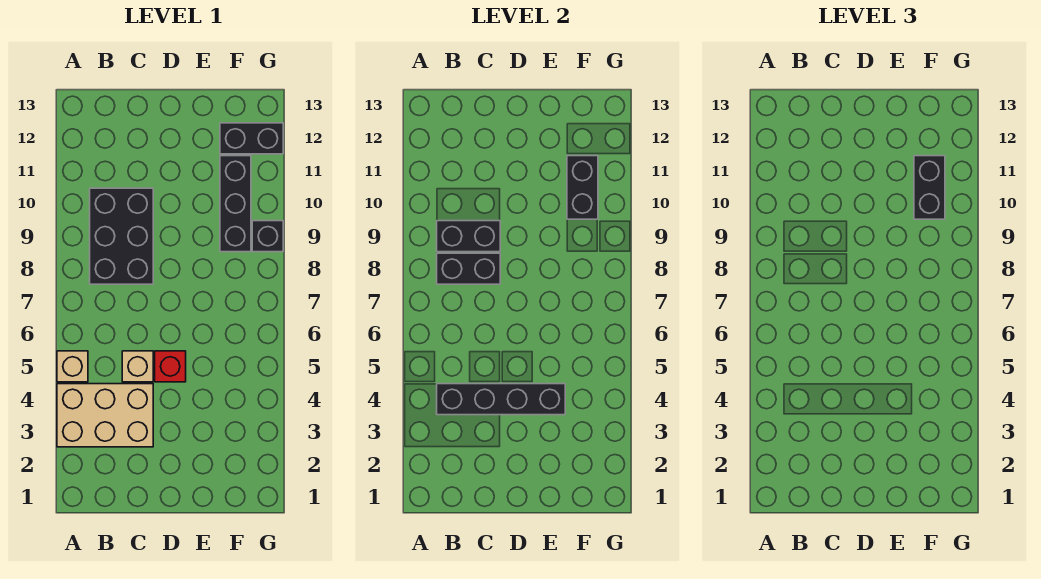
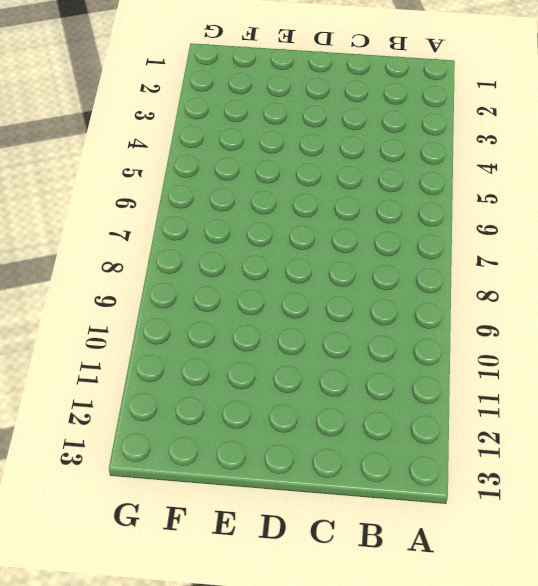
none -> tan brick A3:C4 level 1
none -> tan brick A5 level 1
none -> black brick B8:C10 level 1

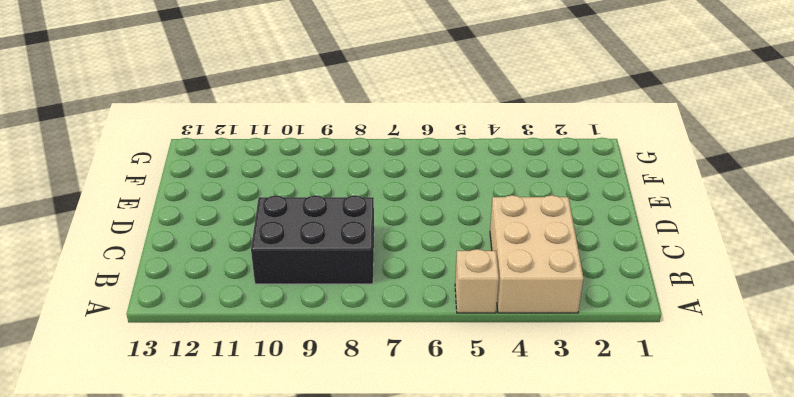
none -> tan brick C5 level 1
none -> red brick D5 level 1
none -> black brick F9:F11 level 1

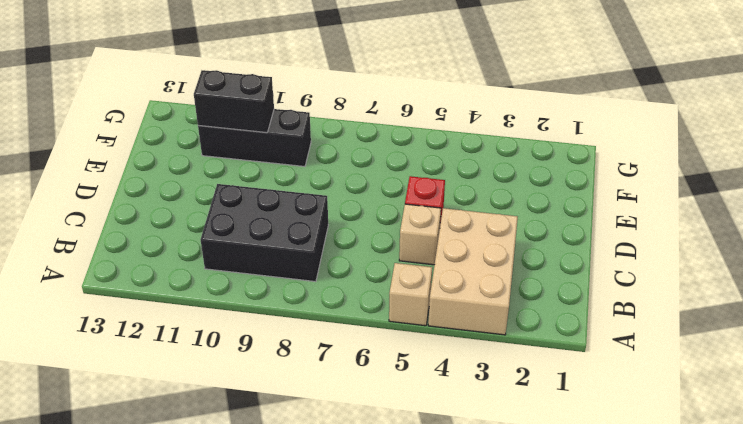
none -> black brick F12:G12 level 1
none -> black brick G9 level 1
none -> black brick B4:E4 level 2

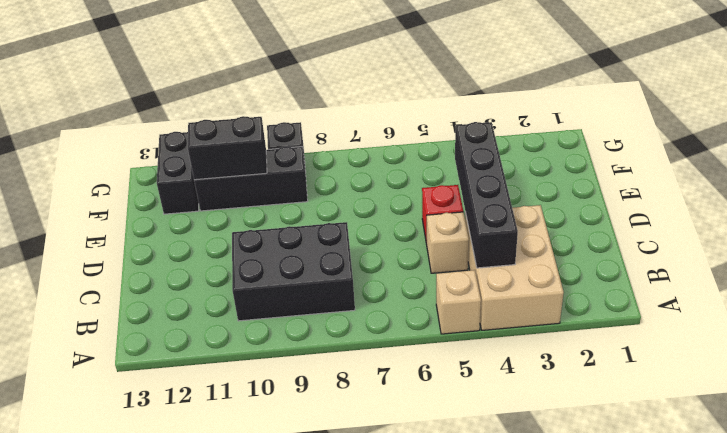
none -> black brick B8:C8 level 2
none -> black brick B9:C9 level 2
none -> black brick F10:F11 level 3

